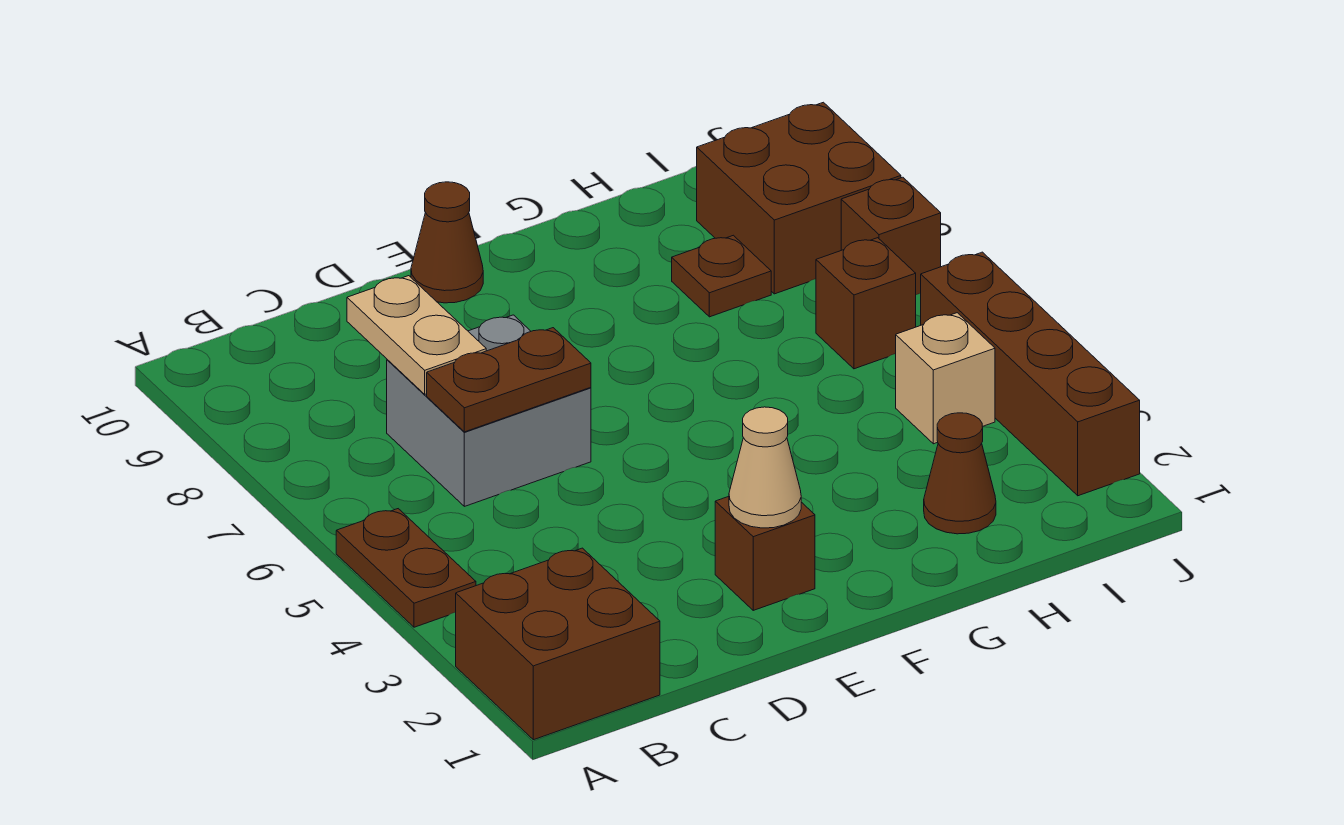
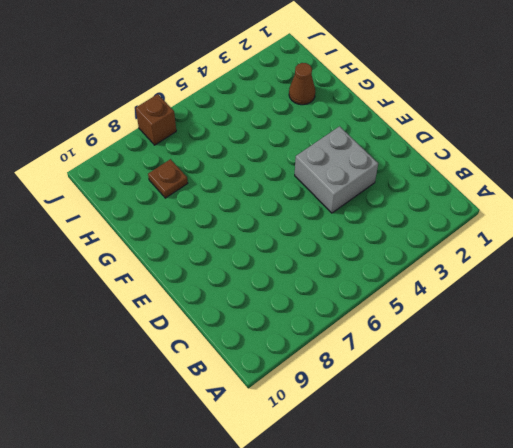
grey brick D3:E4 level 1 -> grey brick C6:D7 level 1
none -> brown brick A1:B2 level 1
none -> brown plate A4:A5 level 1
none -> brown brick E2 level 1

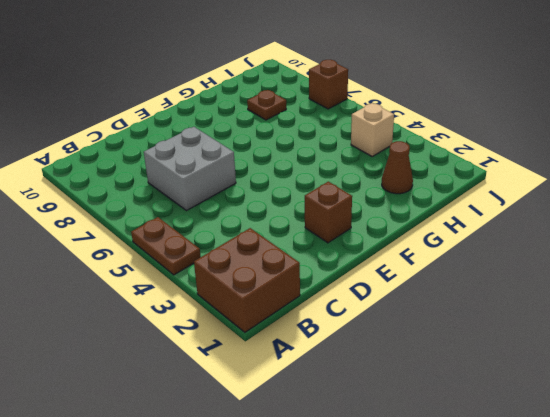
none -> brown cone E10 level 1
none -> brown brick I6 level 1
none -> brown brick I8:J9 level 1

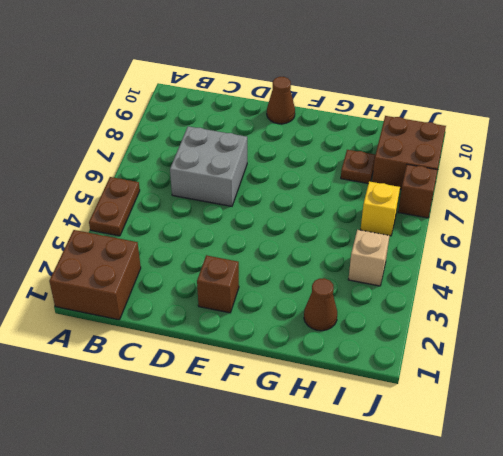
yellow brick I6 level 1 -> brown brick I6 level 1
none -> brown brick J2:J5 level 1
none -> brown plate C6:D6 level 2
none -> tan plate C7:C8 level 2

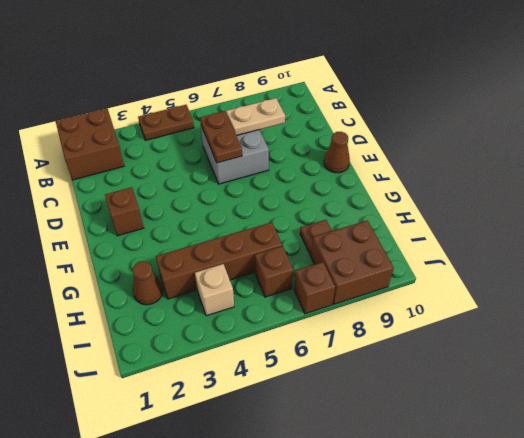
brown brick H3:H6 level 1 -> brown brick J2:J5 level 1
none -> tan cone E2 level 2

